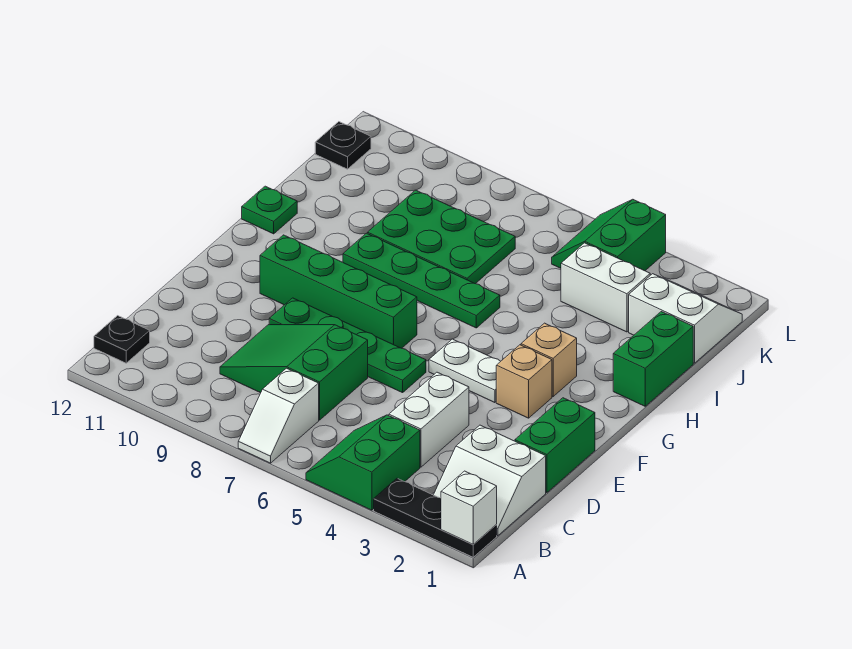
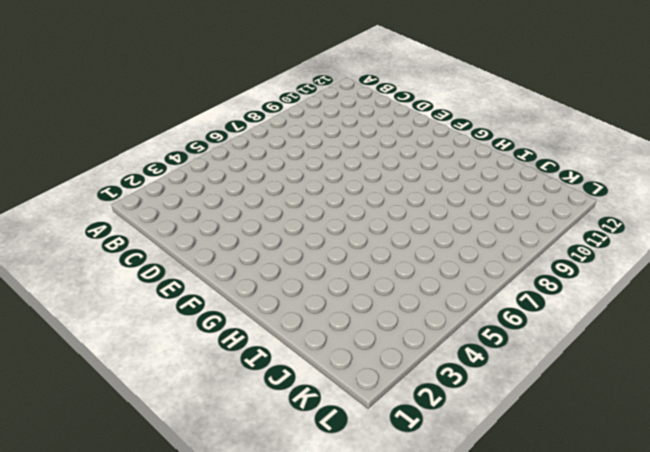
none -> black plate A1:A3 level 1
none -> green slope A4:B5 level 1 top 4
none -> white slope A7:B7 level 1 top B

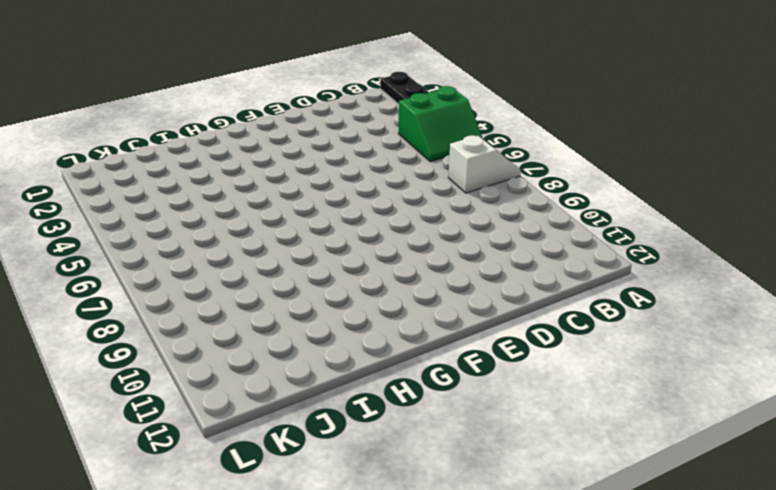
none -> white slope B1:C2 level 1 top C
none -> black plate B12 level 1
none -> white brick C4:D4 level 1

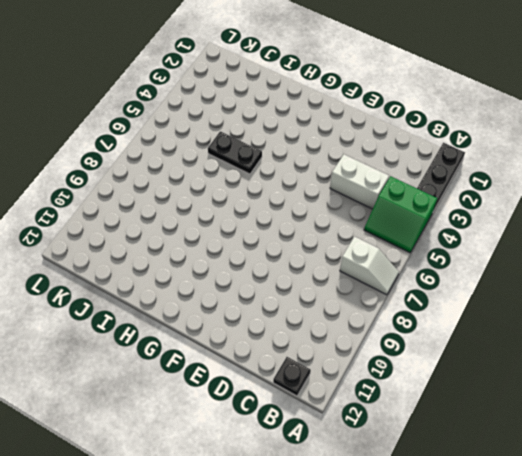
black plate H5:I5 level 1 -> none
none -> white slope B1:C2 level 1 top C
none -> green slope C7:D9 level 1 top 7
none -> green brick D1:E1 level 1

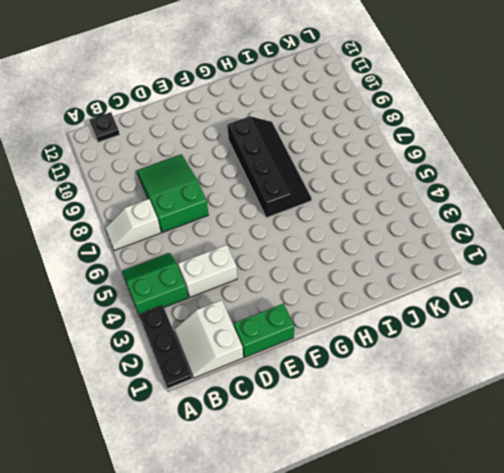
black slope G6:H9 level 1 top G -> green plate H6:H9 level 1
none -> green plate E6:E9 level 1
none -> tan brick F3 level 1
none -> white plate F4:F5 level 1

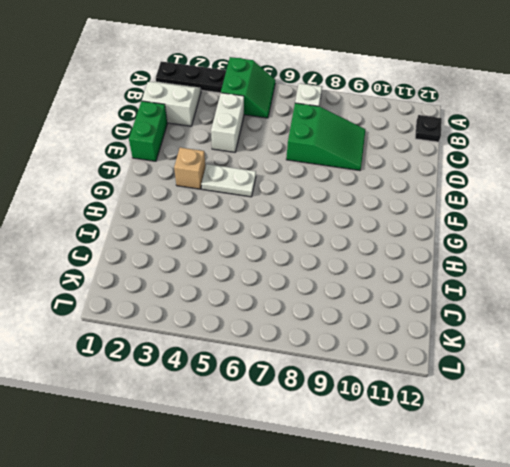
none -> green plate E6:E9 level 1
none -> green brick F7:F10 level 1
none -> tan brick G3 level 1

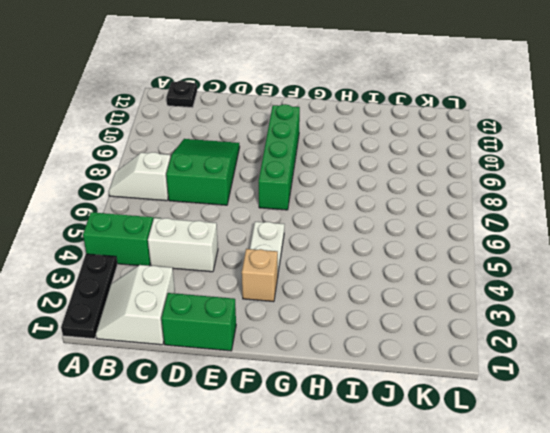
none -> green plate E6:E9 level 1
none -> tan brick G3 level 1
none -> green brick H1:I1 level 1

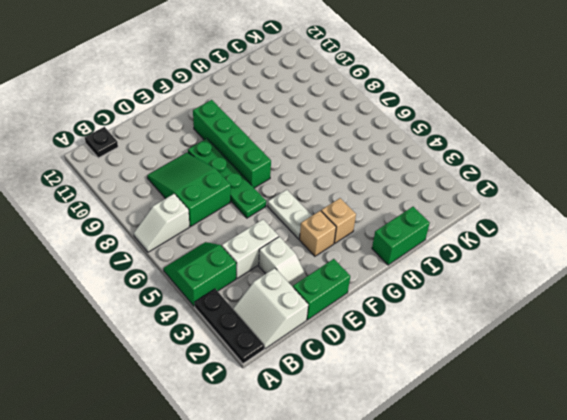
white slope D2:D3 level 1 top 3 -> none
none -> green plate H6:H9 level 1
none -> green plate H12 level 1
none -> green plate I7:J9 level 1

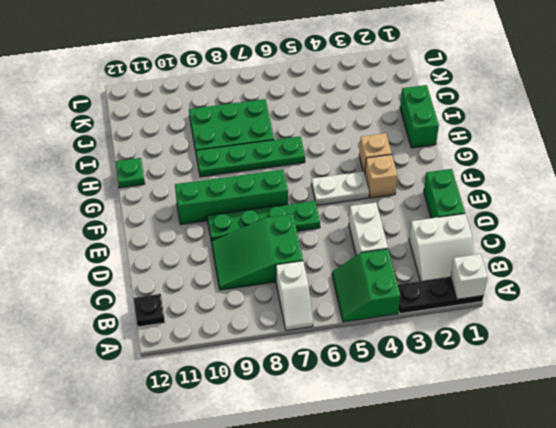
none -> white slope J1:K2 level 1 top J
none -> white brick J3:J4 level 1
none -> green slope K4:L5 level 1 top 4

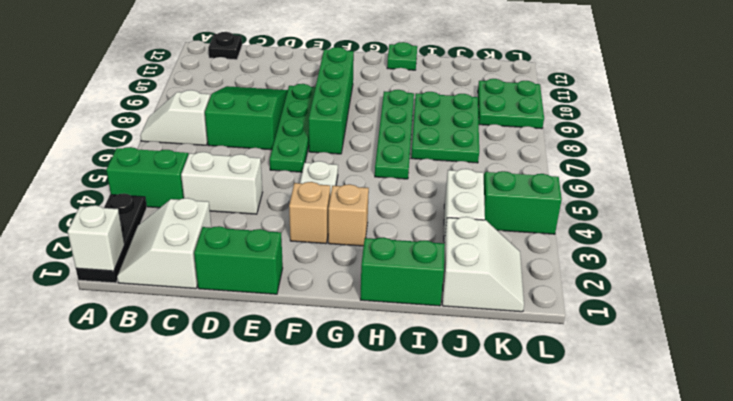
green plate K9:L10 level 1 -> none
none -> black plate K12 level 1

